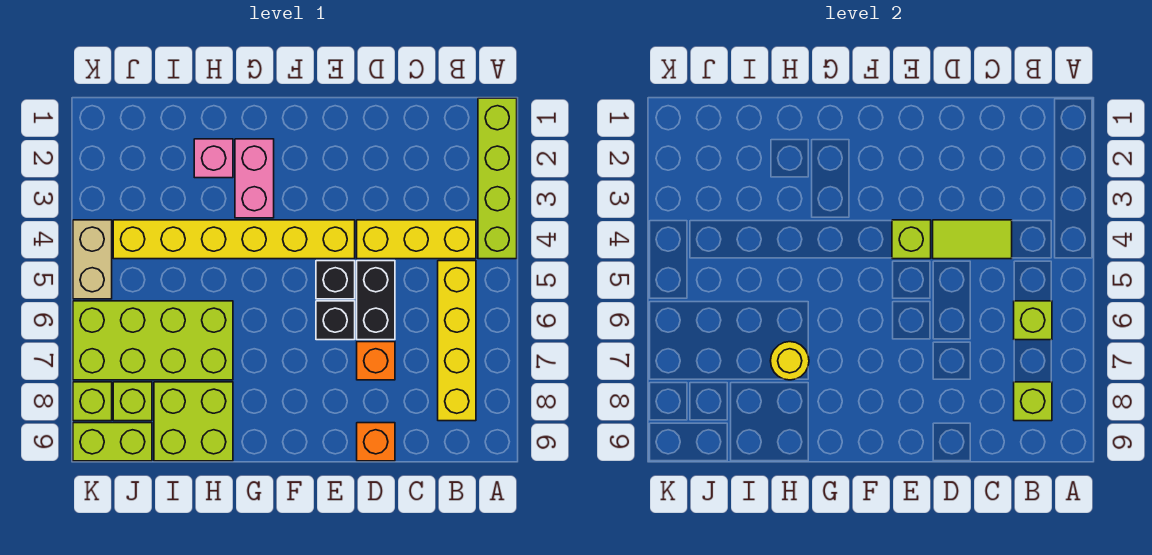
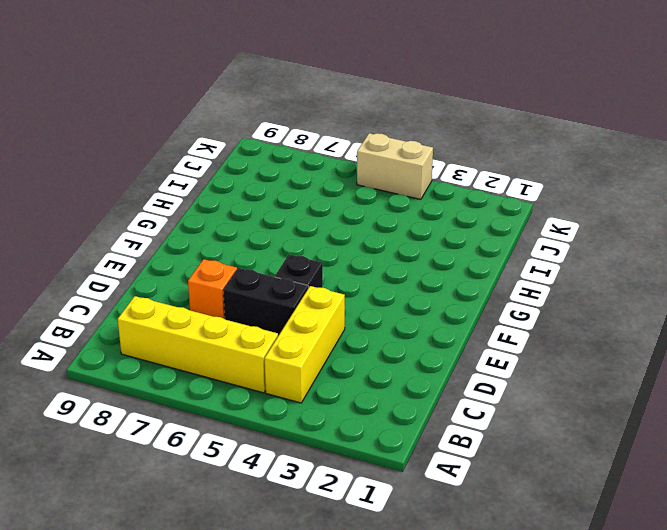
none -> lime brick A1:A4 level 1
none -> orange brick D9 level 1
none -> yellow brick E4:J4 level 1

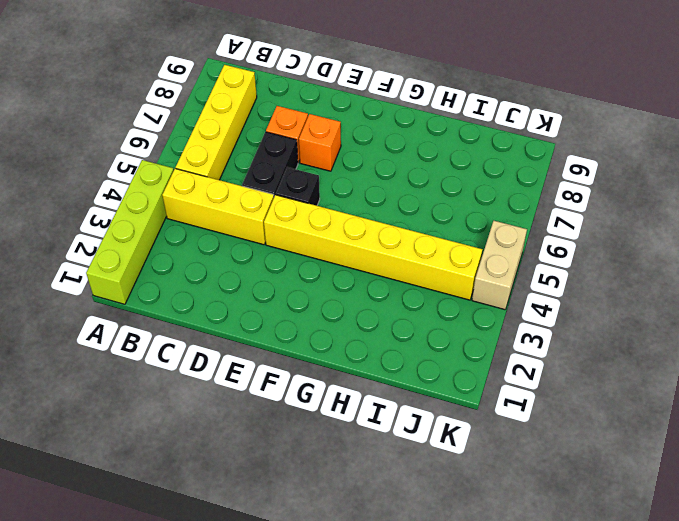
orange brick E7 level 1 -> orange brick D9 level 1
none -> black brick E6 level 1
none -> pink brick G2:G3 level 1
none -> pink brick H2 level 1

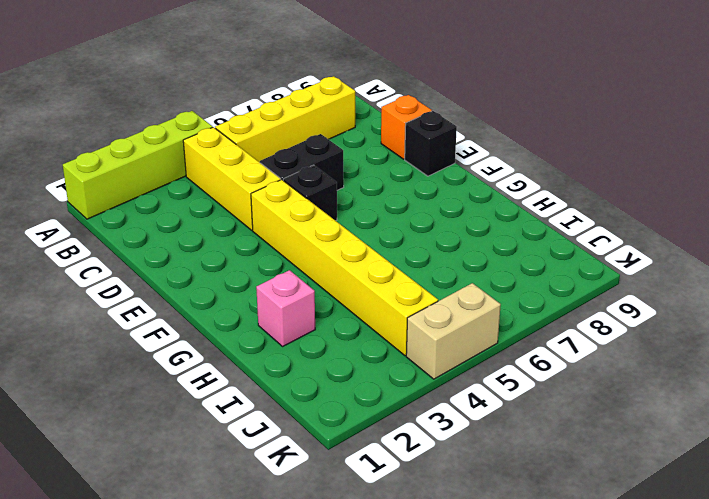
black brick E9 level 1 -> black brick E6 level 1
none -> orange brick D7 level 1
none -> pink brick G2:G3 level 1
none -> lime brick H6:K7 level 1

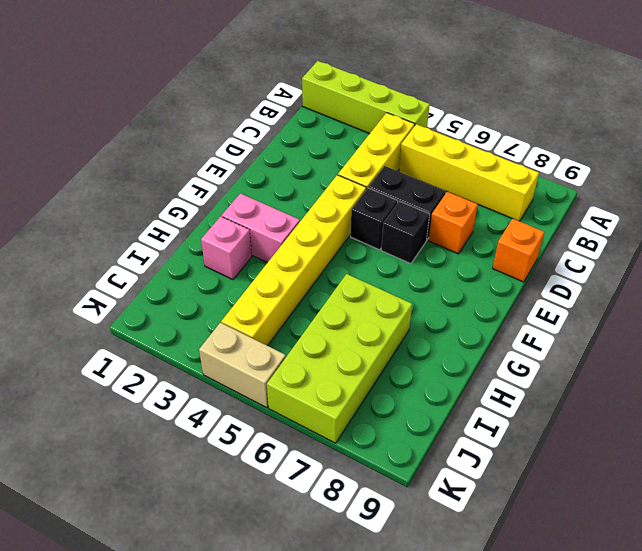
none -> lime brick H8:I9 level 1
none -> lime brick J8 level 1
none -> lime brick J9:K9 level 1

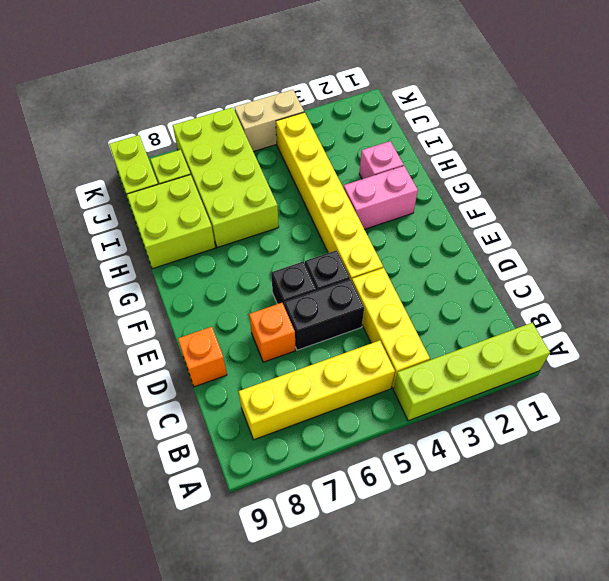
none -> lime brick K8 level 1
none -> lime brick B6 level 2
none -> lime brick B8 level 2

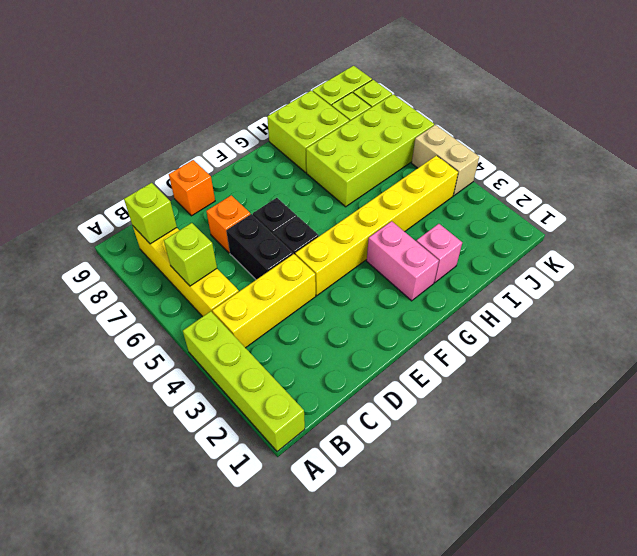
none -> lime tile C4:D4 level 2
none -> lime brick E4 level 2
none -> yellow round brick H7 level 2

